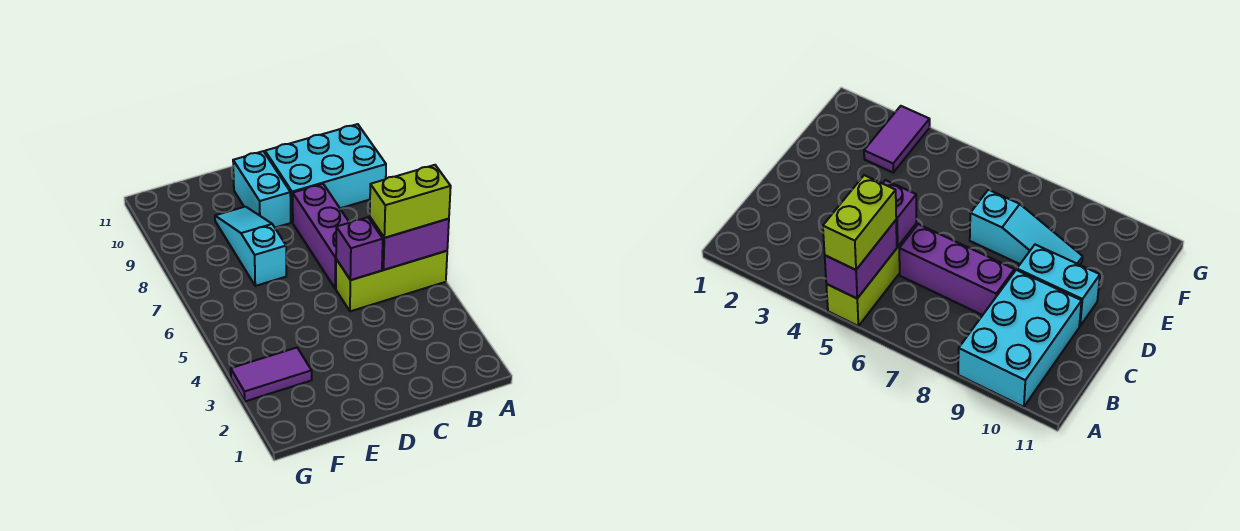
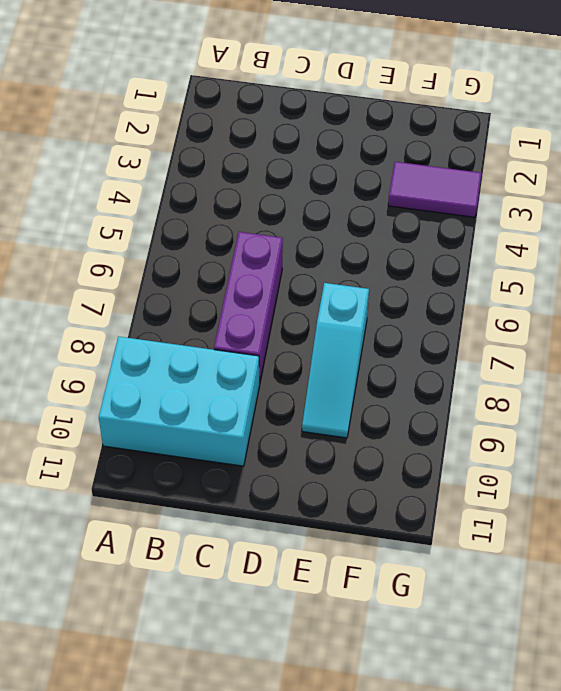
none -> lime brick A5:C5 level 1
none -> cyan brick D9:D10 level 1

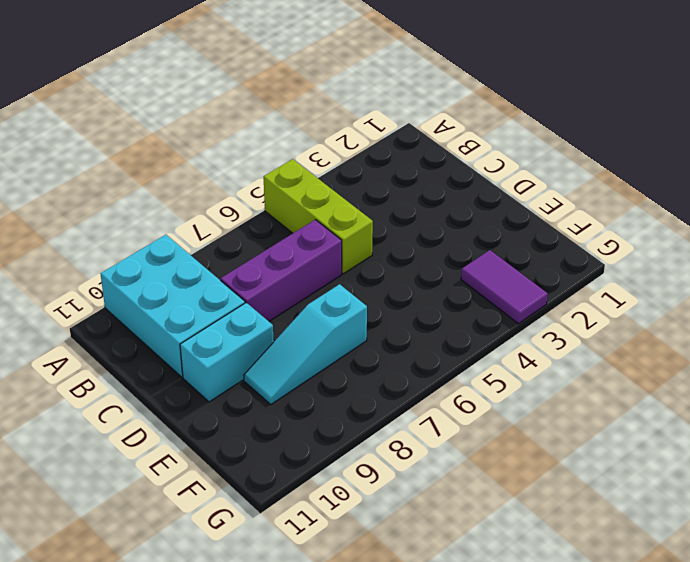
none -> purple brick A5:B5 level 2
none -> purple brick C5 level 2

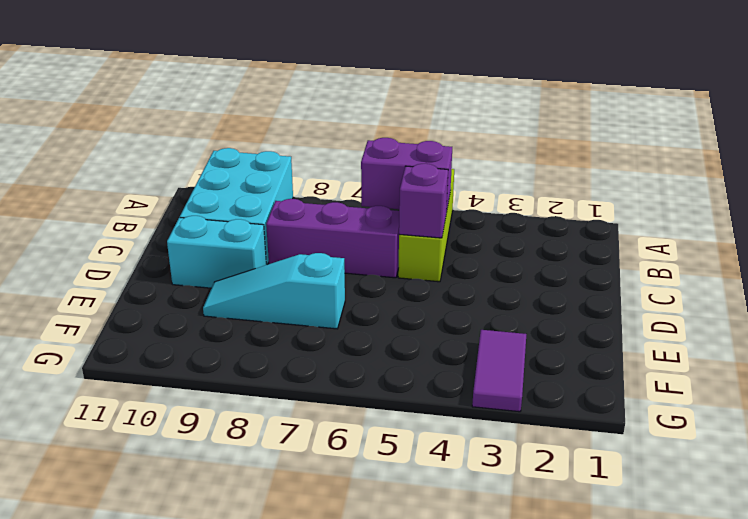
purple brick B5:B6 level 2 -> purple brick A5:B5 level 2
none -> lime brick A5:B5 level 3

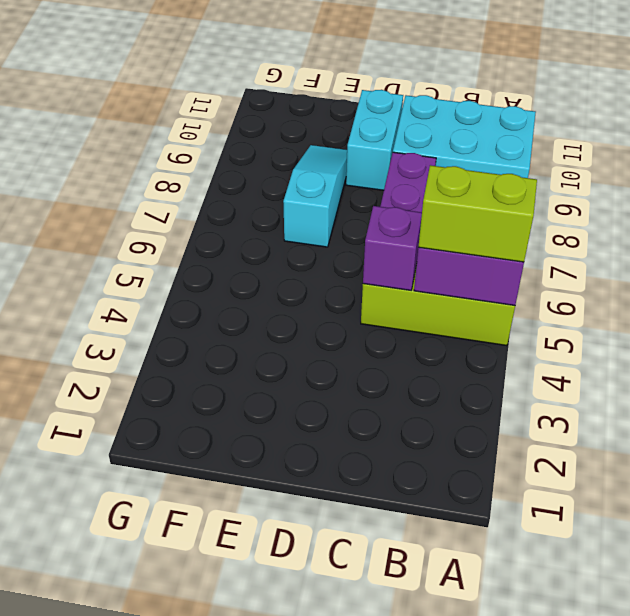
none -> purple tile F3:G3 level 1

